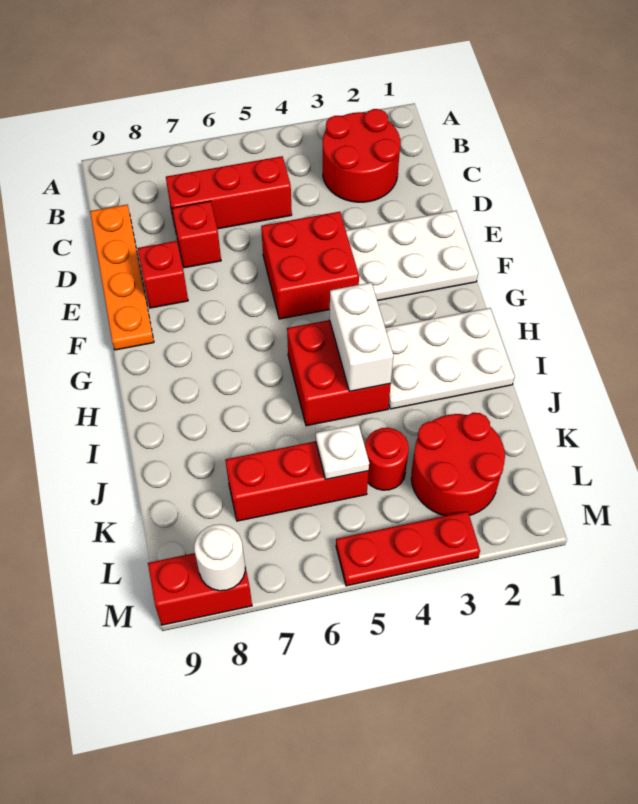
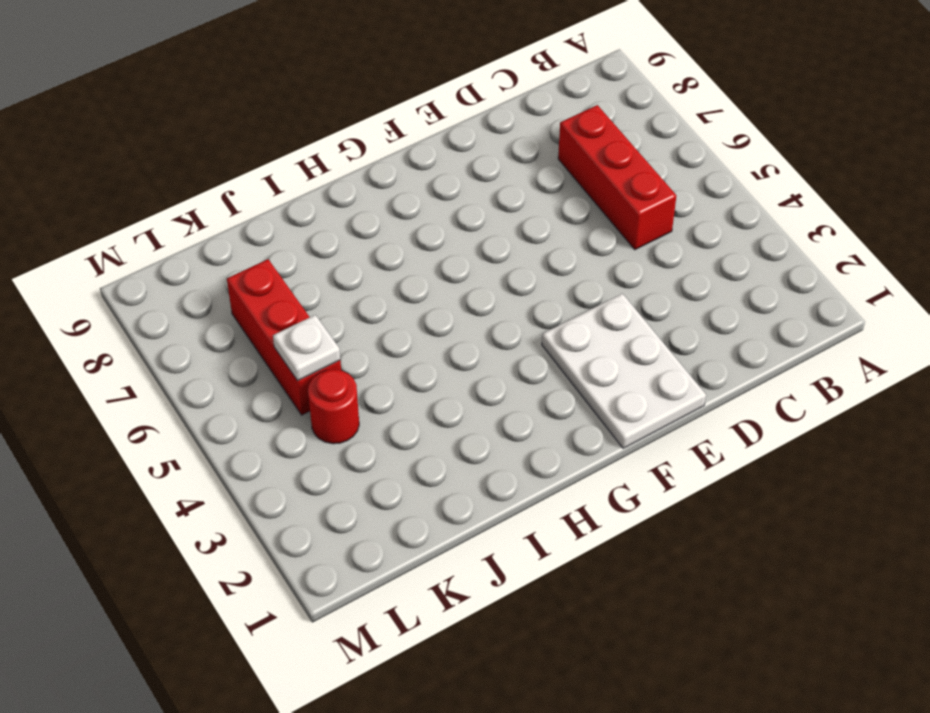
none -> red round brick B2:C3 level 1
none -> orange plate C9:F9 level 1
none -> red brick D7 level 1

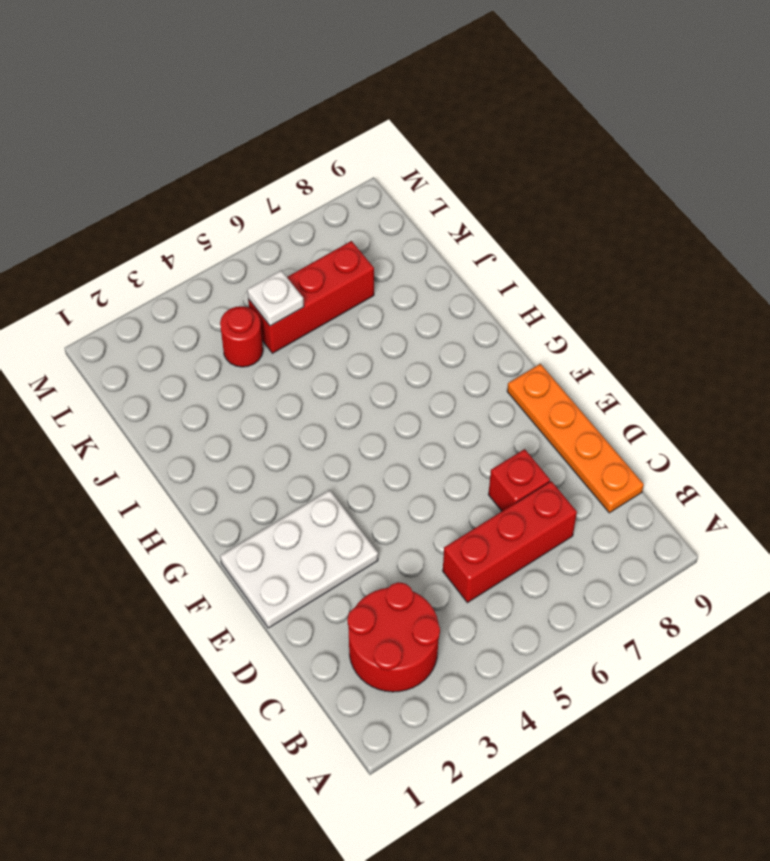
none -> red brick E4:F5 level 1
none -> red brick E8 level 1
none -> white plate H1:I3 level 1

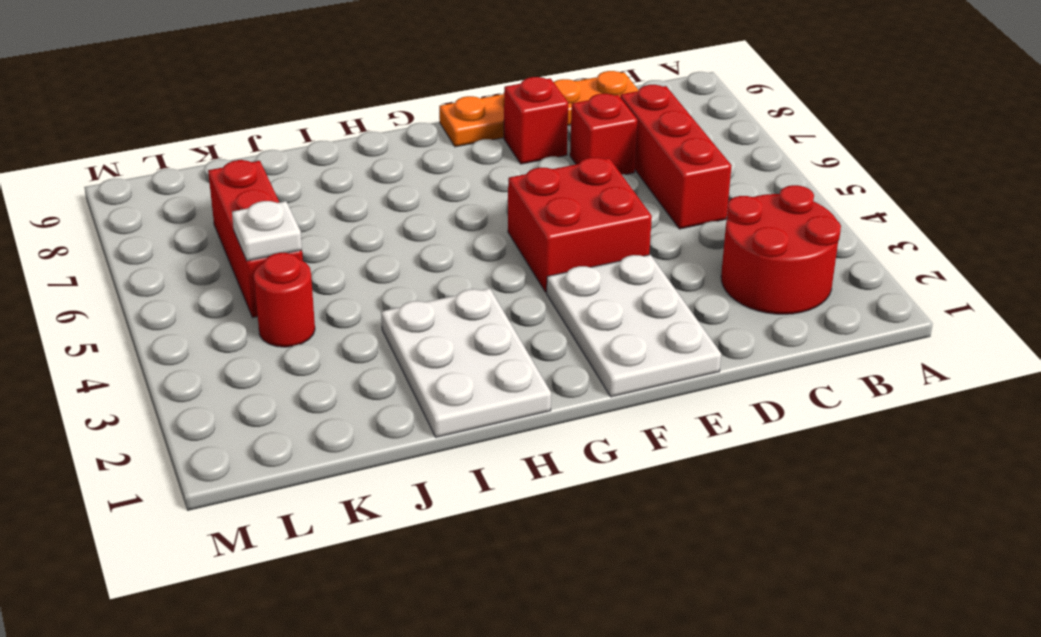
none -> red brick H4:I5 level 1
none -> red round brick K2:L3 level 1
none -> red plate M3:M5 level 1

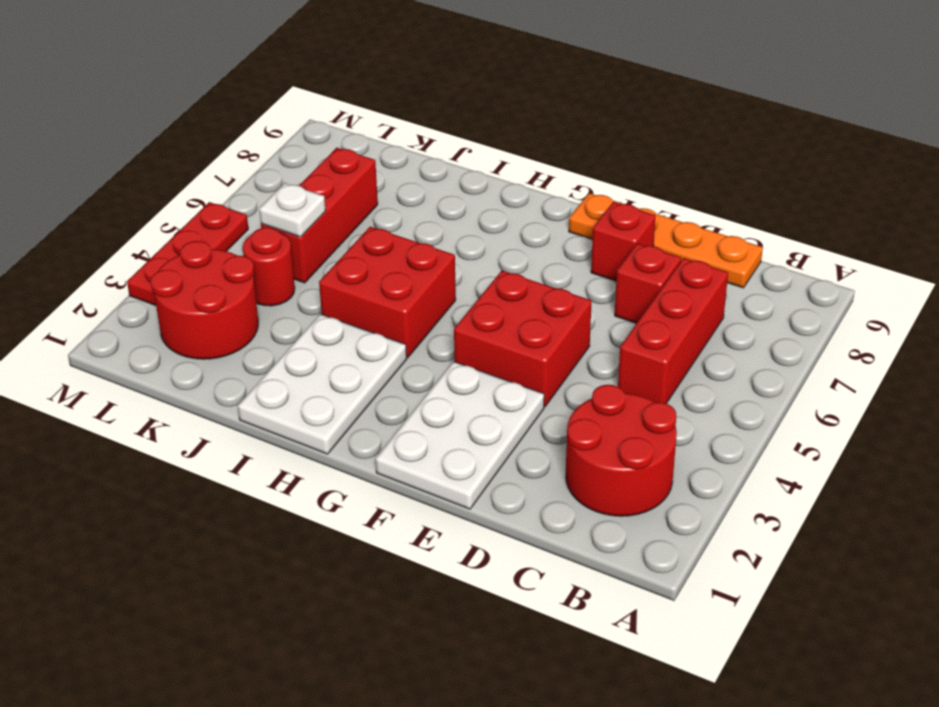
none -> red brick M8:M9 level 1
none -> white brick H4:I4 level 2
none -> white round brick M8 level 2

